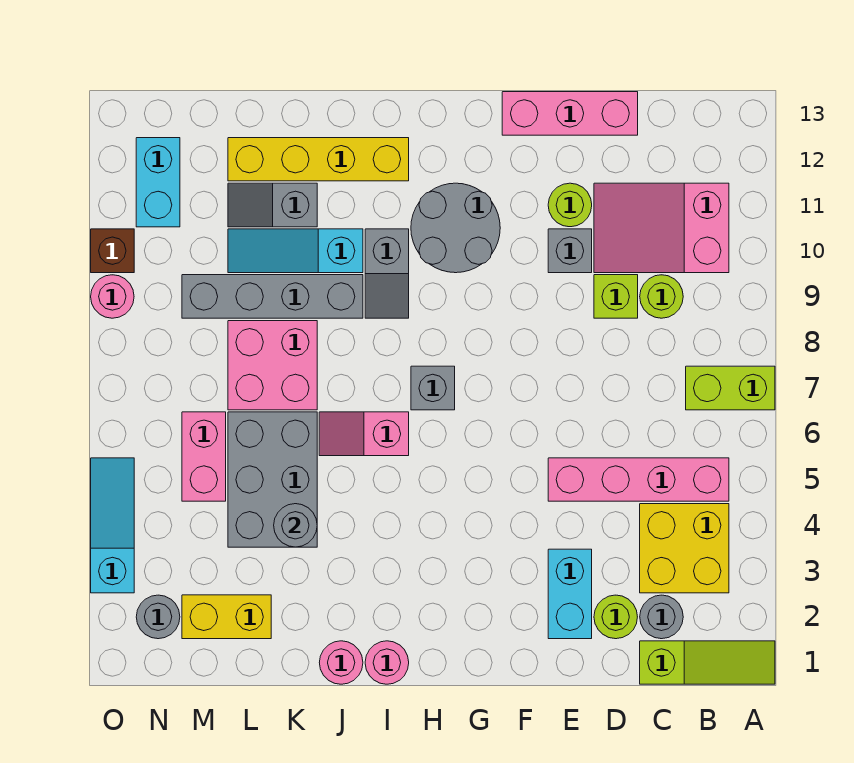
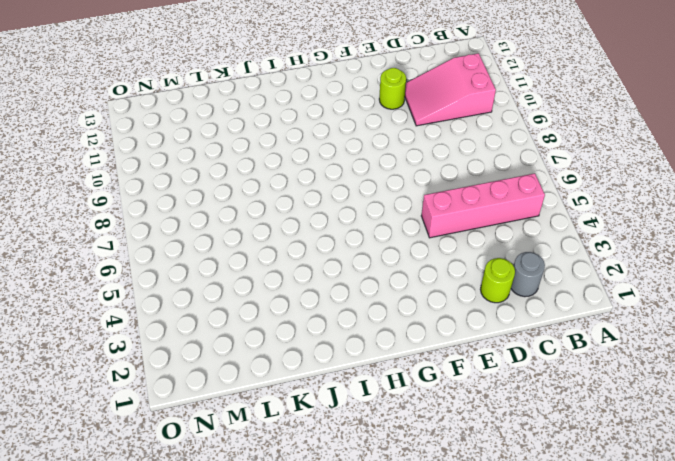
none -> lime slope A1:C1 level 1 top C
none -> lime brick A7:B7 level 1
none -> yellow brick B3:C4 level 1
none -> lime round brick C9 level 1

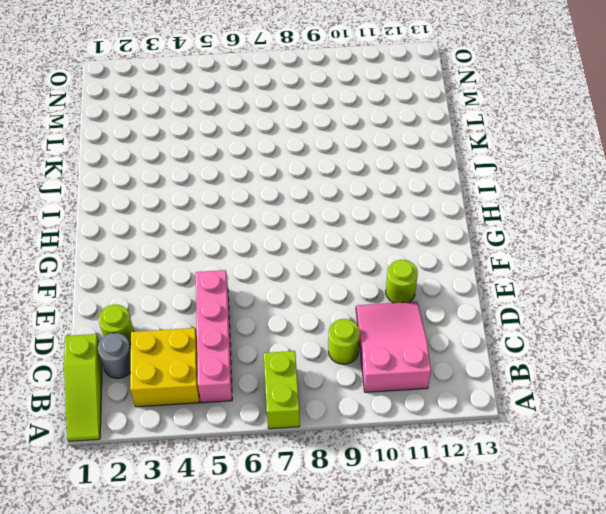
none -> lime brick D9 level 1
none -> pink brick D13:F13 level 1
none -> cyan brick E2:E3 level 1
none -> grey brick E10 level 1

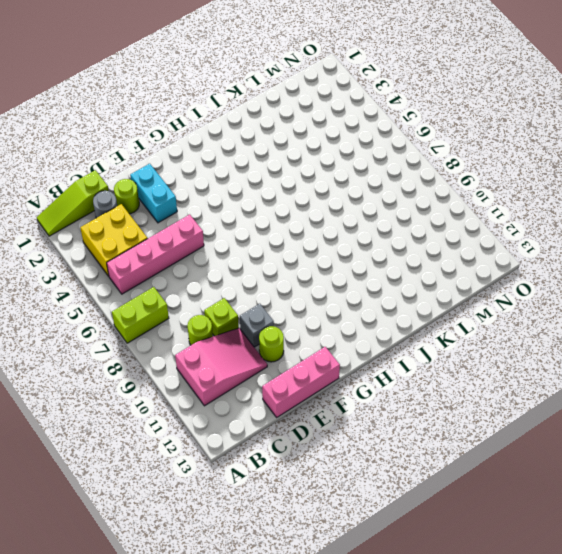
none -> grey round brick G10:H11 level 1
none -> grey brick H7 level 1
none -> pink round brick I1 level 1
none -> pink slope I6:J6 level 1 top I

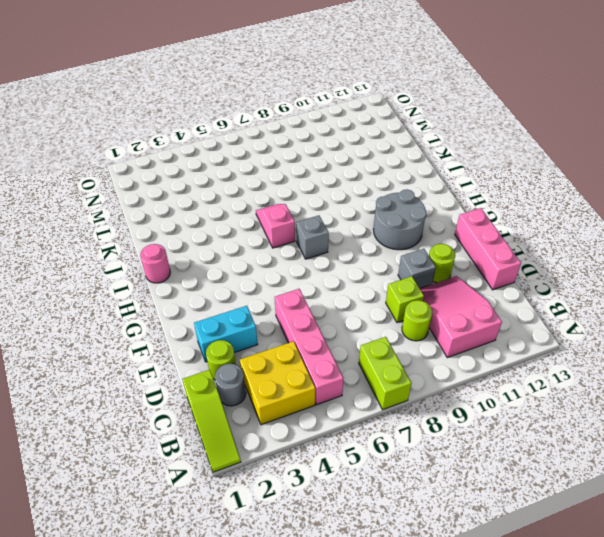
none -> grey slope I9:I10 level 1 top 10
none -> yellow brick I12:L12 level 1
none -> pink round brick J1 level 1
none -> grey brick J9:M9 level 1

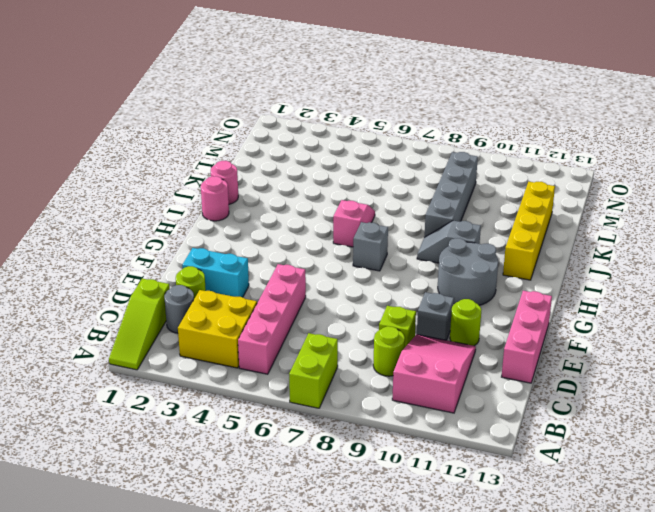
none -> cyan slope J10:L10 level 1 top J
none -> grey brick K4:L6 level 1
none -> pink brick K7:L8 level 1
none -> grey slope K11:L11 level 1 top K

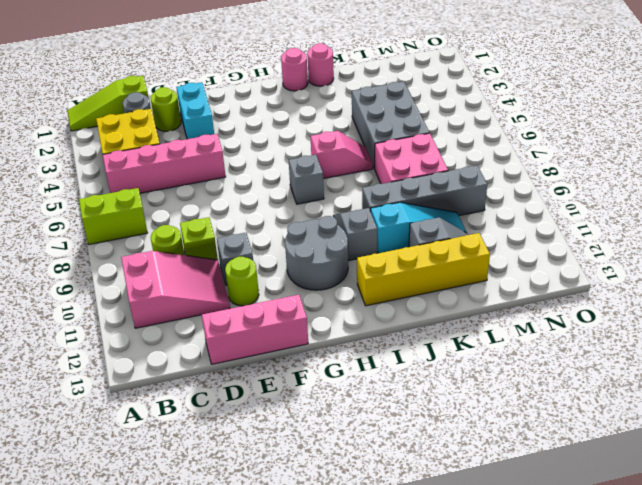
none -> yellow brick L2:M2 level 1
none -> pink brick M5:M6 level 1
none -> grey round brick N2 level 1
none -> cyan brick N11:N12 level 1

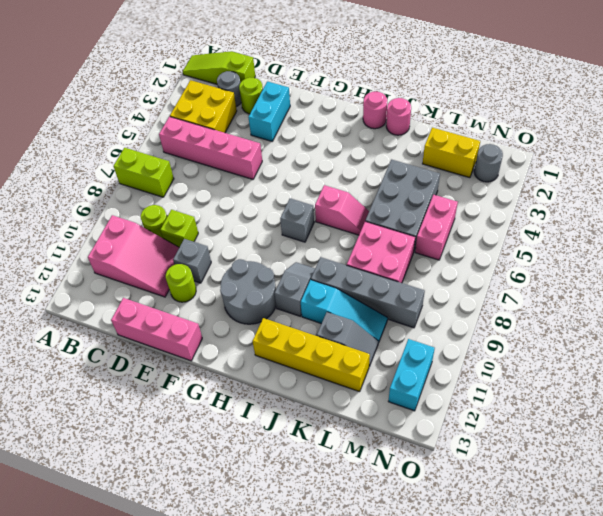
none -> cyan slope O3:O5 level 1 top 3
none -> pink round brick O9 level 1
none -> brown brick O10 level 1
none -> grey round brick K4 level 2

